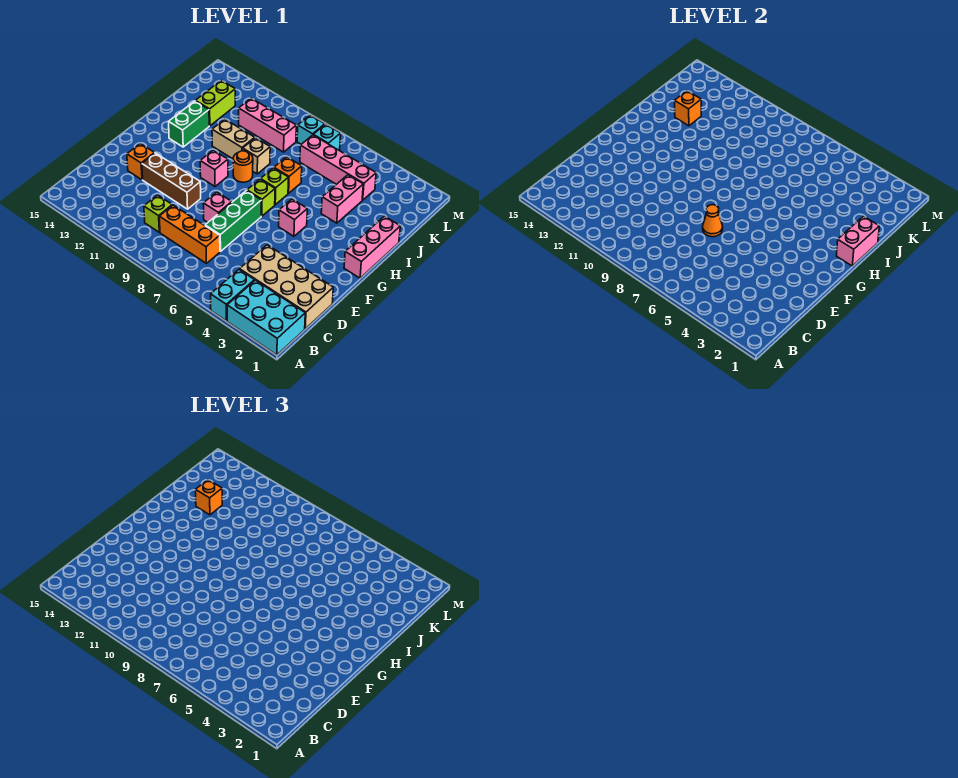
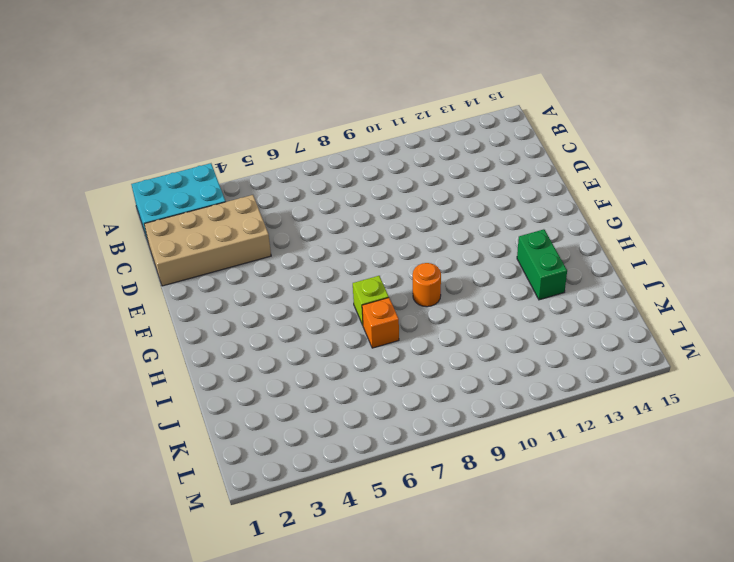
none -> cyan brick A4:B4 level 1
none -> orange brick C7:C9 level 1
none -> lime brick C10 level 1

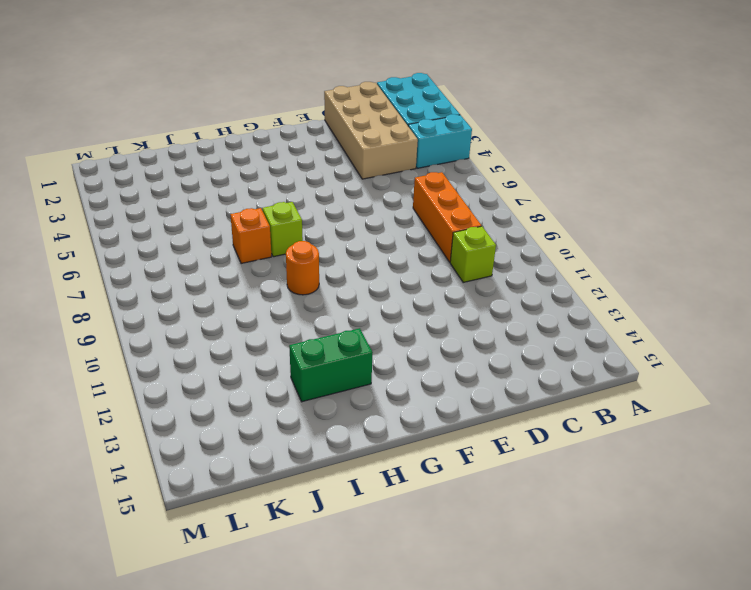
none -> green brick D7:F7 level 1
none -> pink brick E8 level 1
none -> brown brick E10:E12 level 1

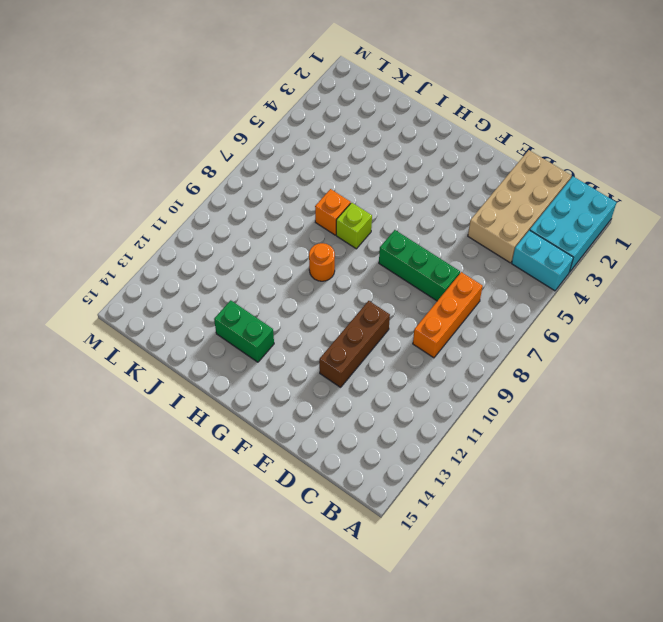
none -> lime brick C10 level 1
none -> pink brick E8 level 1
none -> orange brick E13 level 1

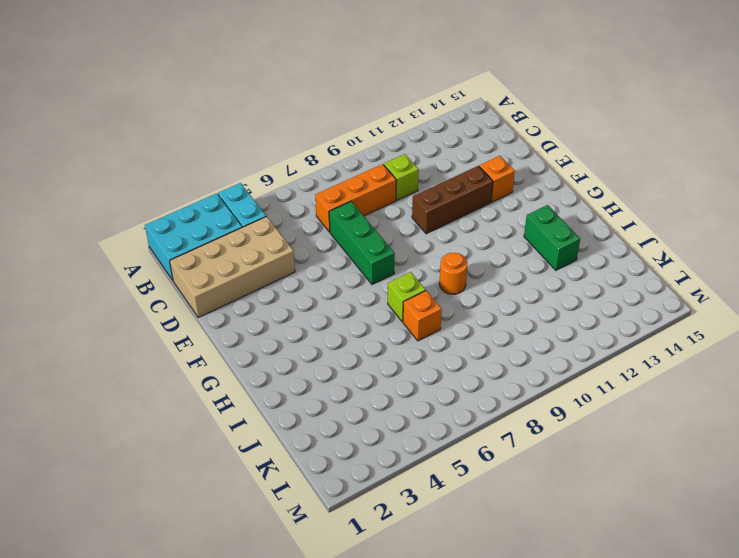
none -> pink brick E8 level 1
none -> pink brick G1:I1 level 1
none -> pink brick G5 level 1

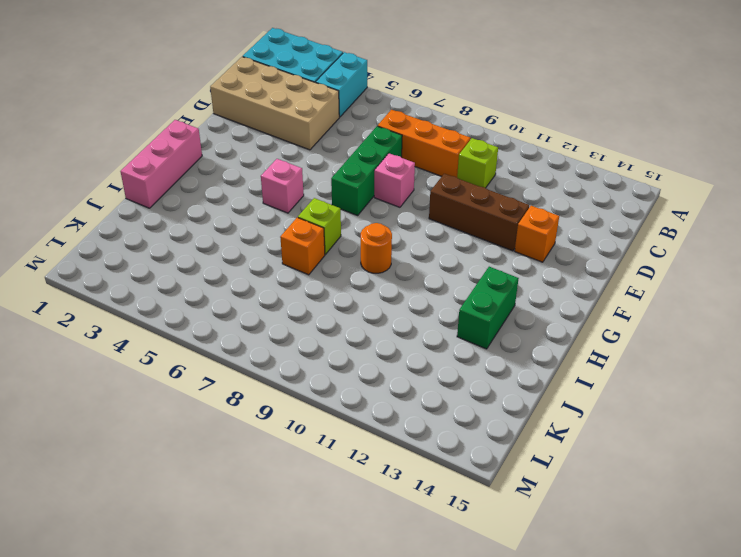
none -> lime brick G7 level 1
none -> pink brick G10 level 1
none -> pink brick I4:J4 level 1

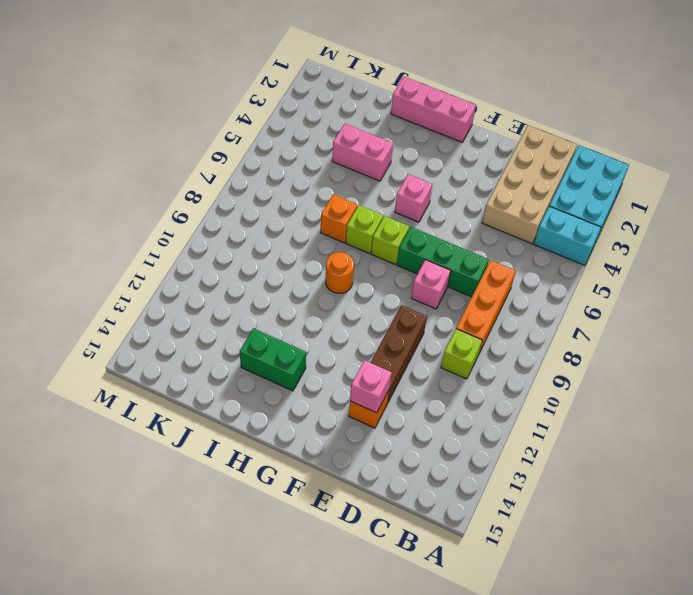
pink brick E13 level 2 -> pink brick G10 level 1
none -> tan brick I9 level 1
none -> tan brick I10:I11 level 1
none -> lime brick J13:K13 level 1

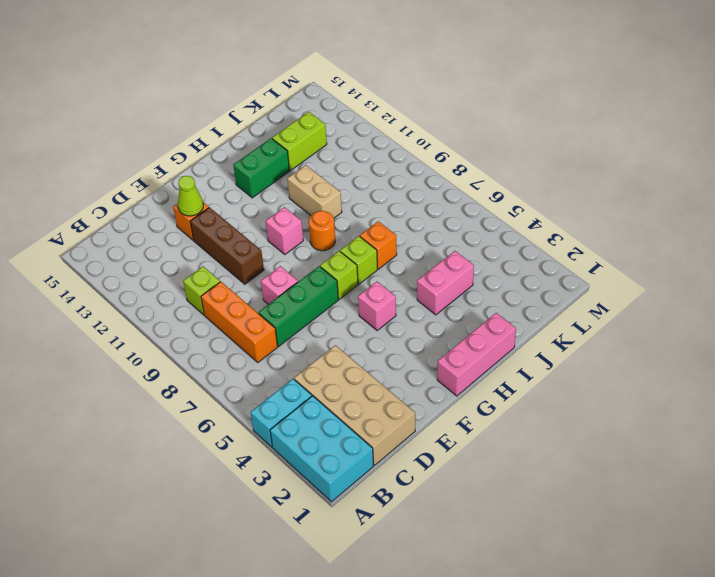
lime cone E13 level 2 -> none
none -> tan brick I9 level 1
none -> pink brick K4:K7 level 1
none -> pink brick K9:K11 level 1

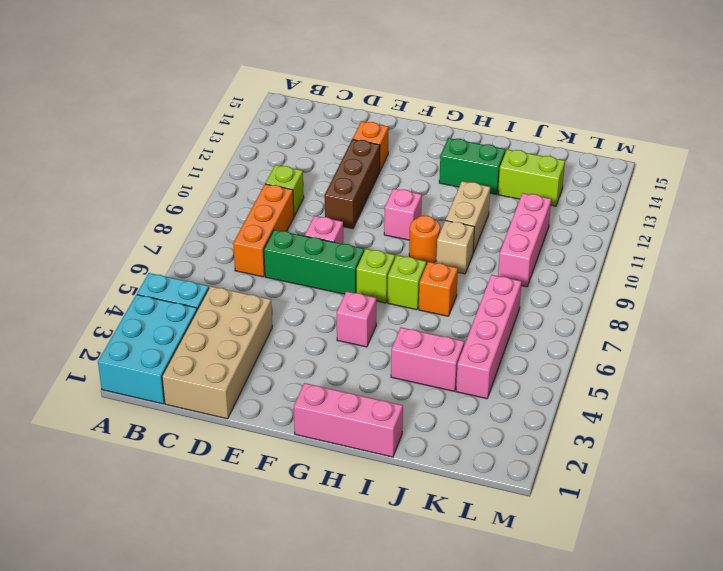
none -> cyan brick L7 level 1
none -> cyan brick L8 level 1
none -> orange cone E7 level 2

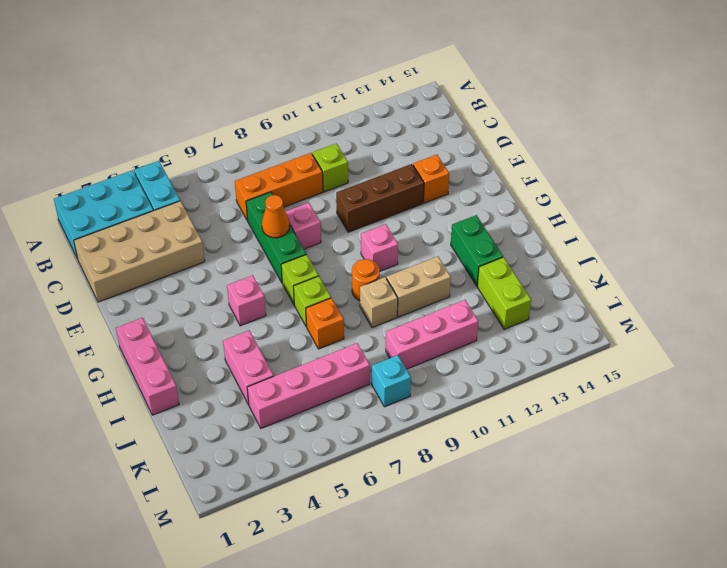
none -> cyan brick L7 level 1
none -> pink brick H1:I1 level 2
none -> orange brick J13 level 2

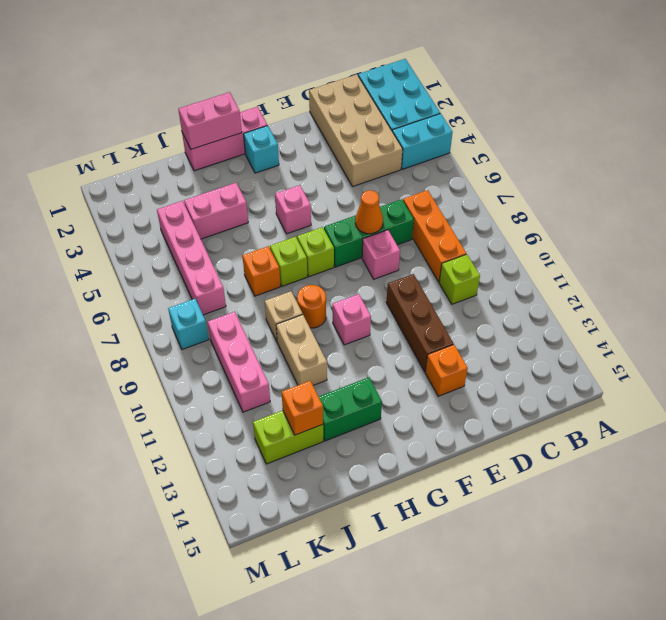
cyan brick G2 level 1 -> cyan brick L7 level 1
none -> orange brick J13 level 3

